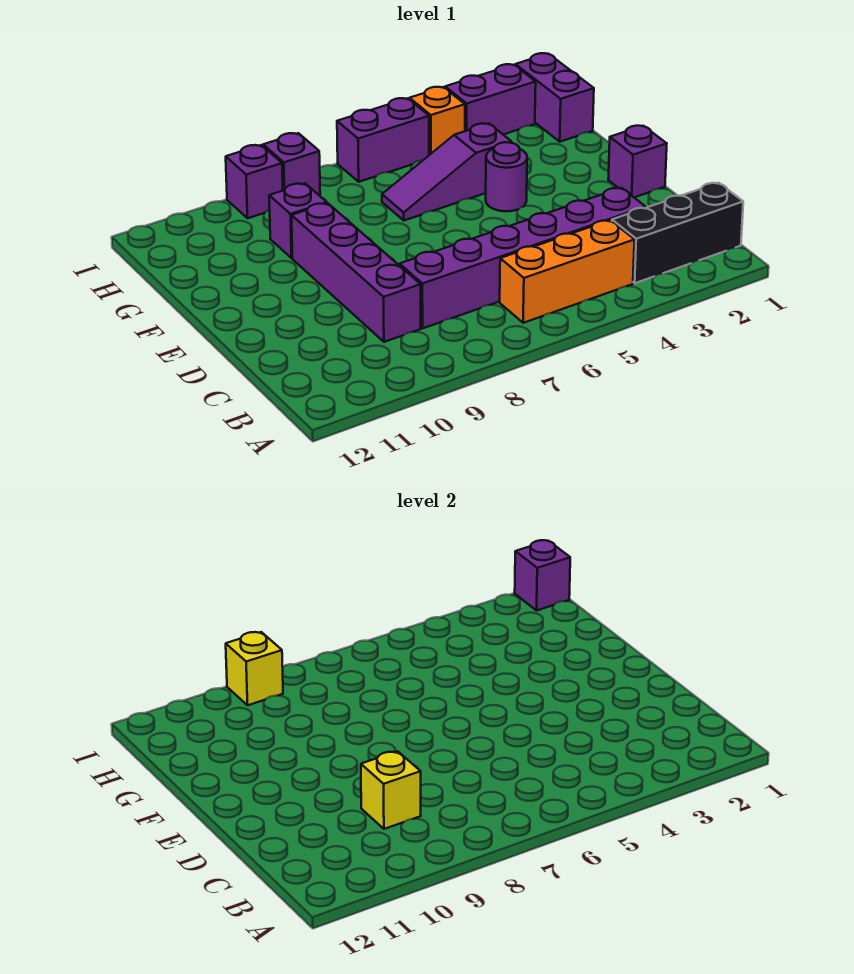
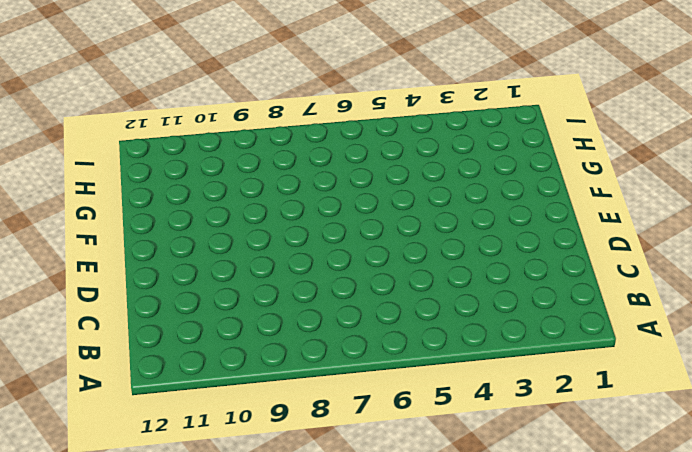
none -> black brick B1:B3 level 1
none -> orange brick B4:B6 level 1
none -> purple brick C3:C8 level 1

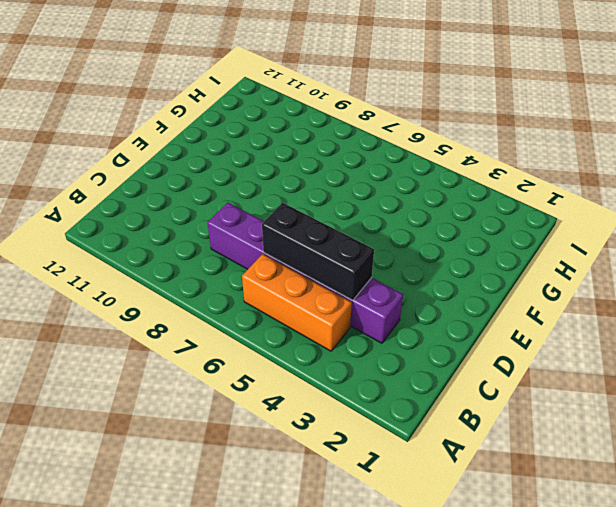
black brick C4:C6 level 2 -> black brick B1:B3 level 1
none -> purple brick C9:F9 level 1
none -> purple brick E1 level 1
none -> purple round brick F4 level 1

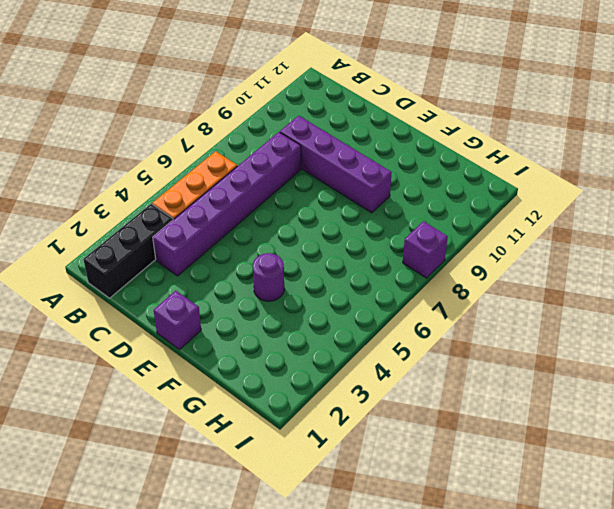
none -> purple slope G4:G6 level 1 top 4
none -> purple brick G9 level 1
none -> purple brick H1:I1 level 1

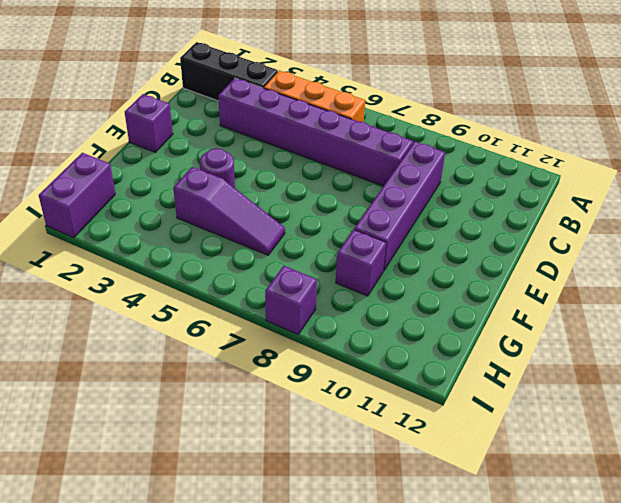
none -> purple brick I2:I3 level 1
none -> orange brick I4 level 1
none -> purple brick I5:I6 level 1

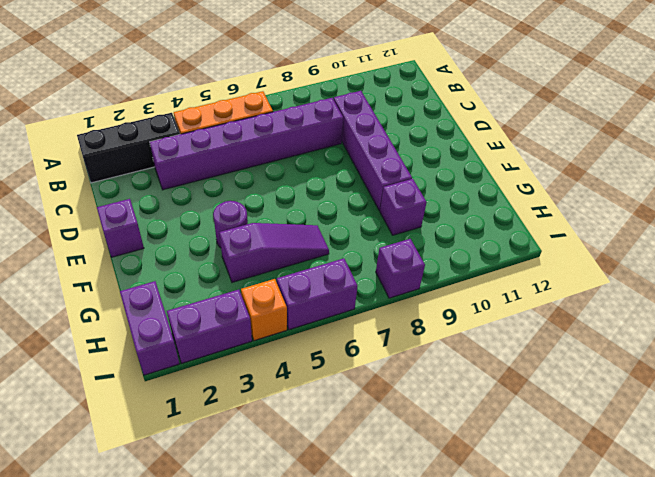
none -> purple brick I9 level 1
none -> yellow brick C9 level 2
none -> purple brick I1 level 2

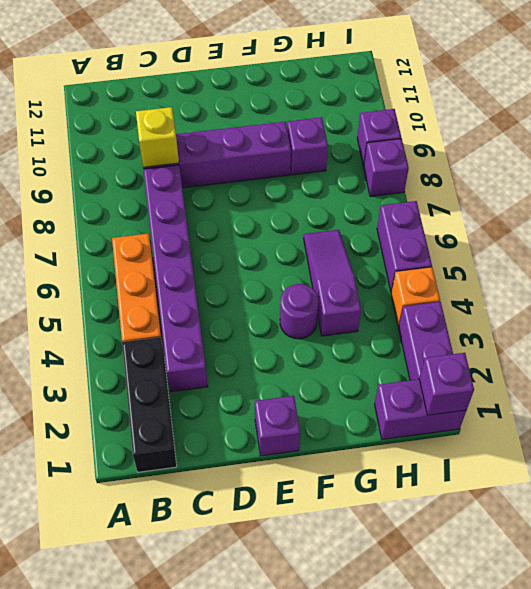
none -> yellow brick I9 level 2

